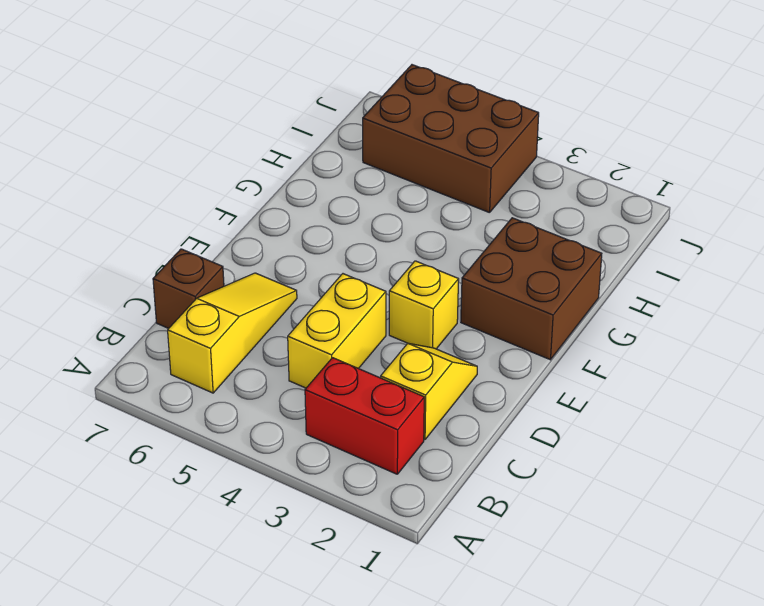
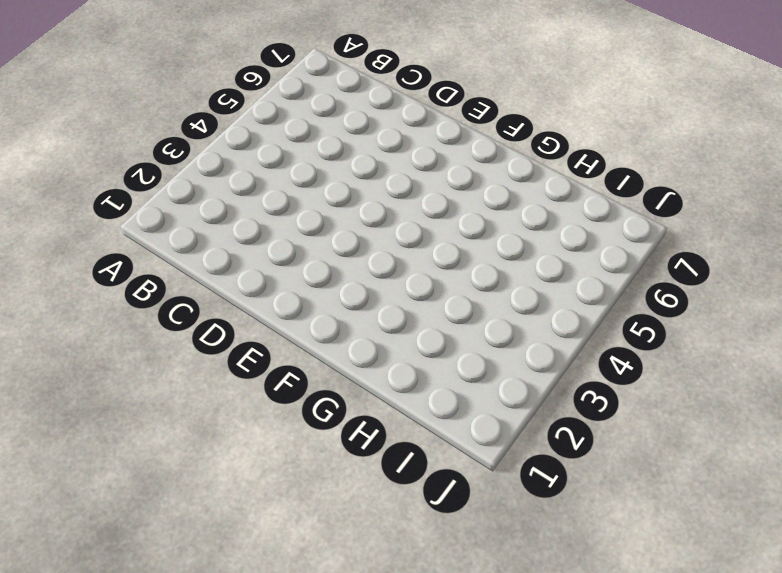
none -> red brick B2:B3 level 1
none -> yellow slope B6:D6 level 1 top B

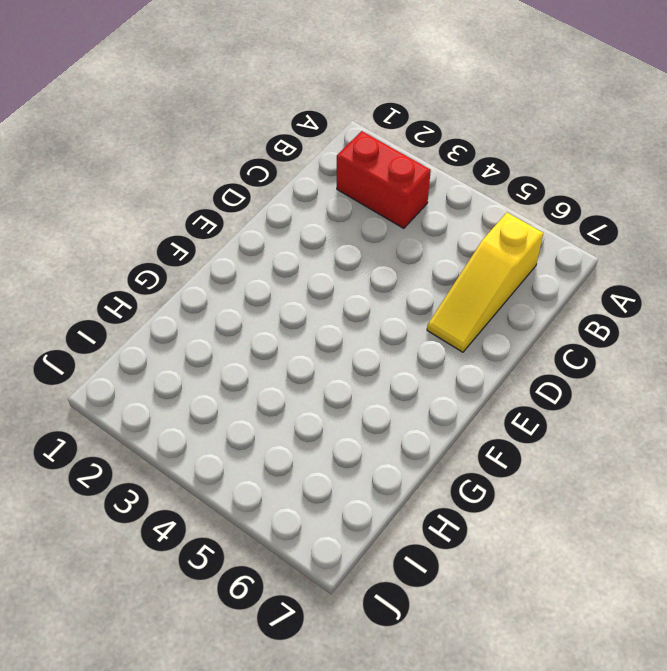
none -> yellow slope C2:D2 level 1 top C
none -> yellow brick C4:D4 level 1

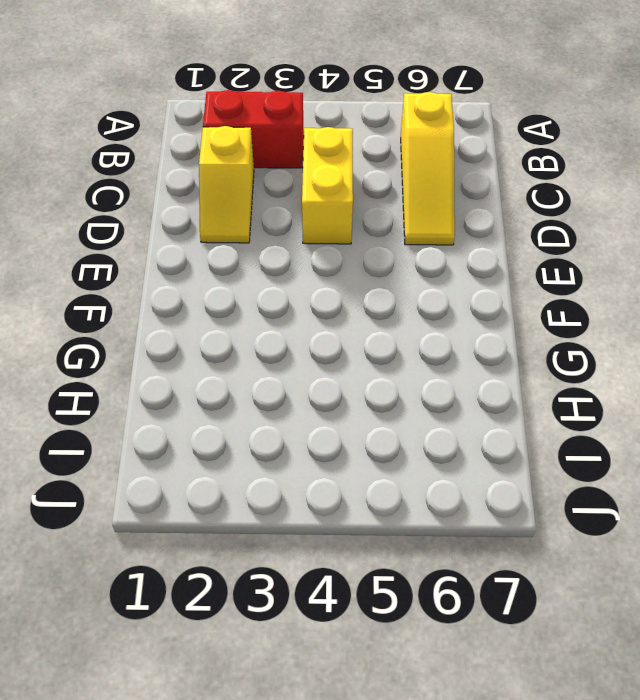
none -> brown brick C7 level 1
none -> yellow brick E3 level 1

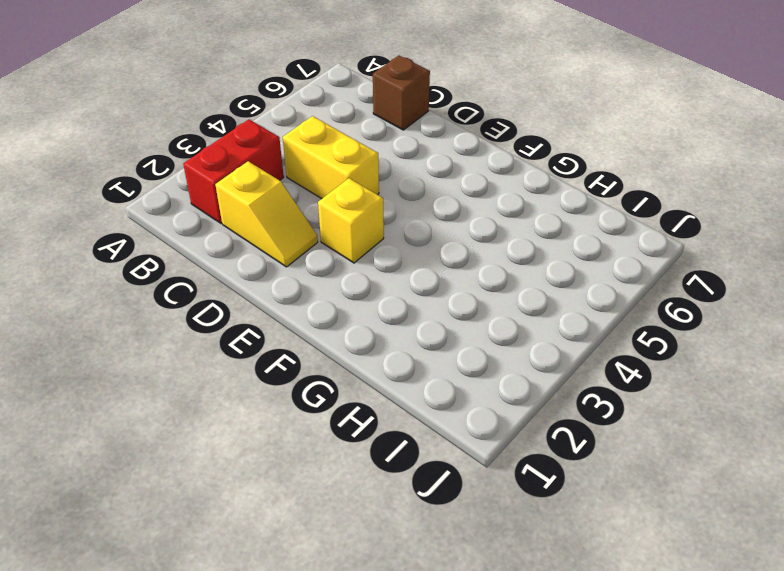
none -> yellow slope B6:D6 level 1 top B
none -> brown brick F1:G2 level 1

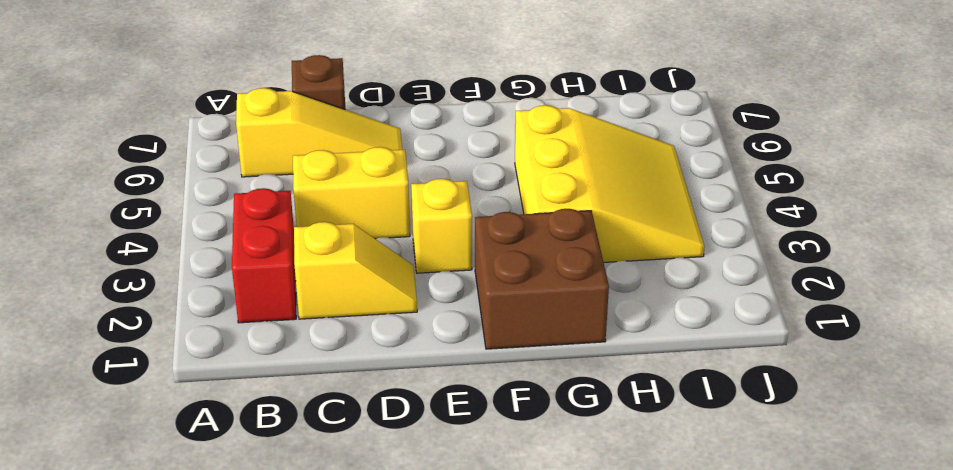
yellow slope G3:I5 level 1 top G -> brown brick I4:J6 level 1

